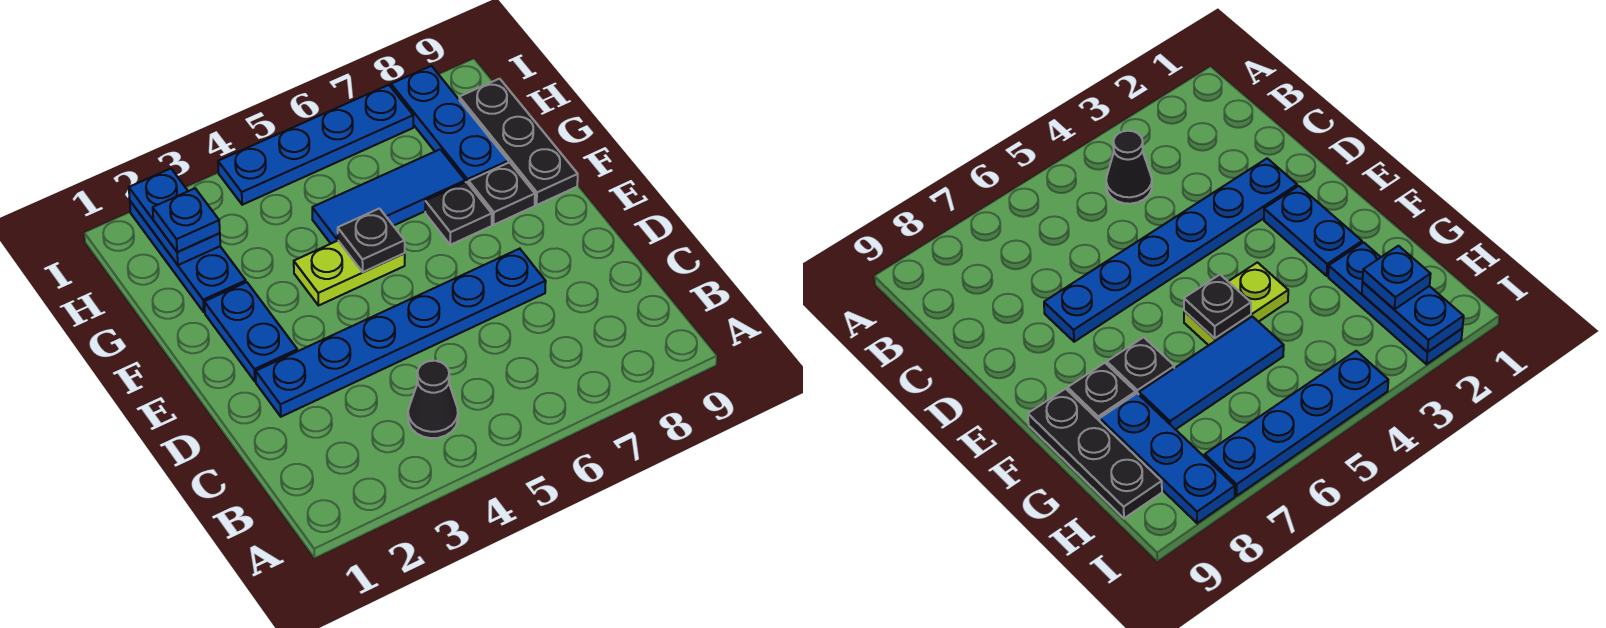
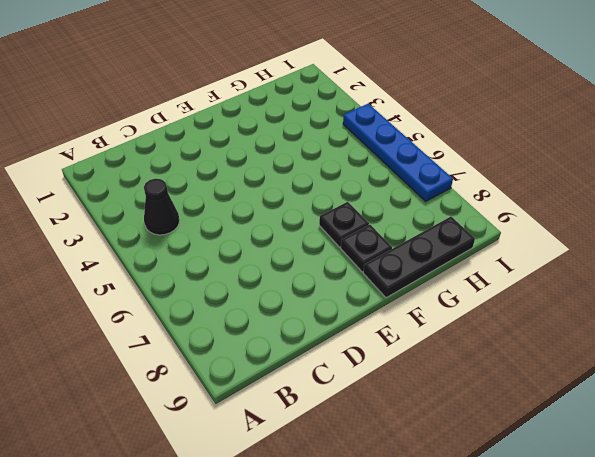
none -> blue plate D2:D7 level 1
none -> blue plate E2:F2 level 1
none -> lime plate F4:F5 level 1

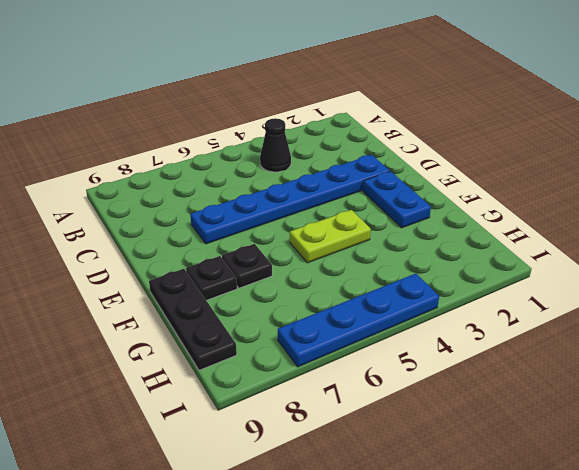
none -> blue plate G2:I2 level 1
none -> blue tile G5:G7 level 1
none -> blue plate G8:I8 level 1

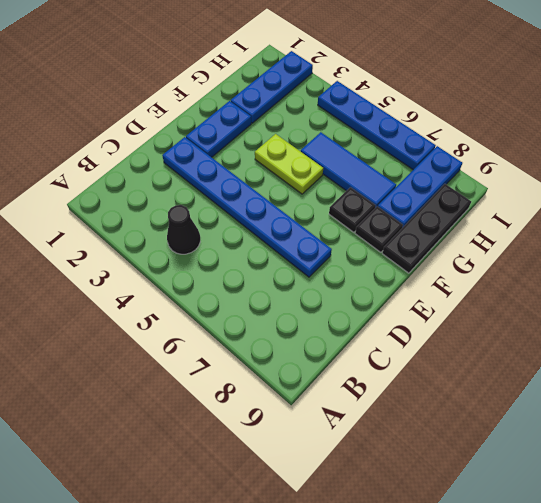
none -> black plate F5 level 2
none -> blue plate H2:I2 level 2
none -> blue plate H2 level 3

